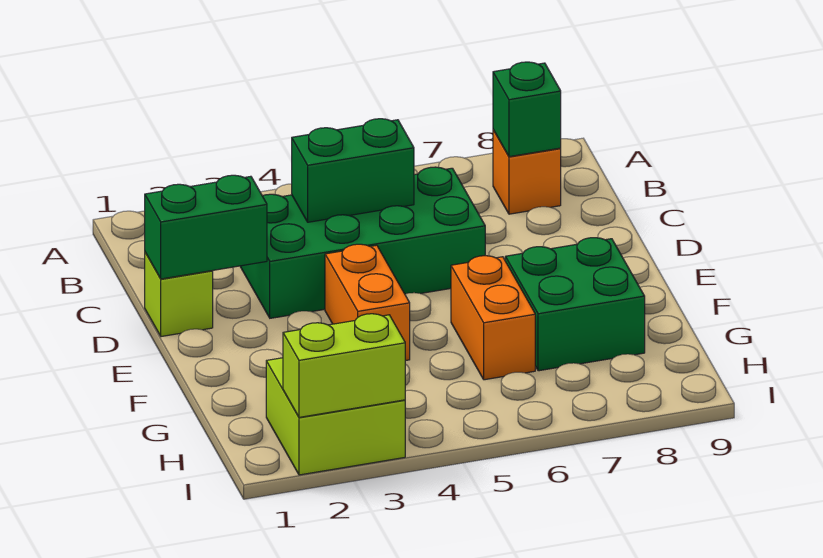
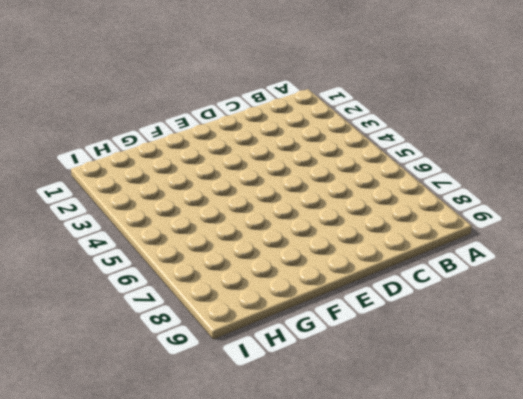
none -> orange brick B8 level 1
none -> green brick C3:D6 level 1

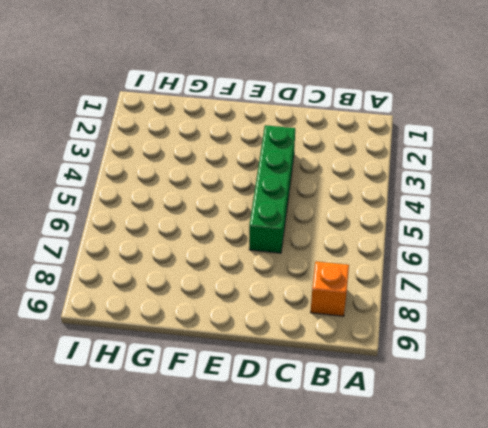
green brick D3:D6 level 1 -> green brick C3:D6 level 1
none -> lime brick D1 level 1
none -> orange brick E4:F4 level 1

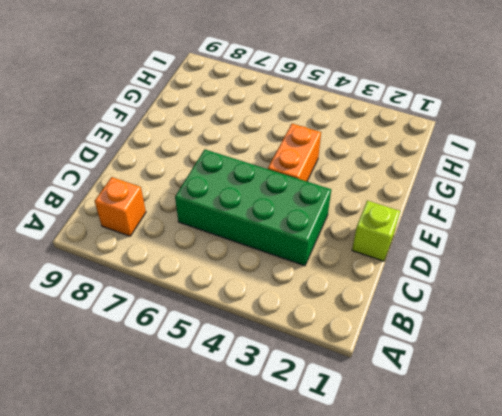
none -> orange brick F6:G6 level 1
none -> green brick F7:G8 level 1

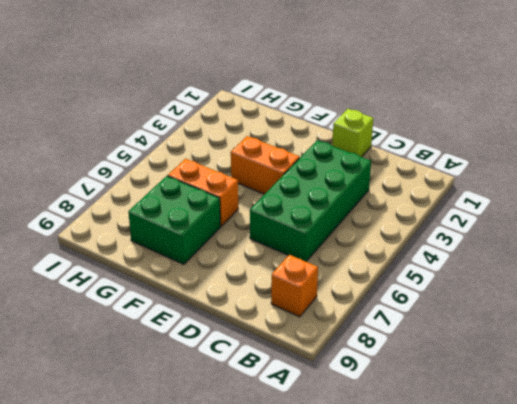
none -> lime brick H2:I3 level 1
none -> green brick B8 level 2

